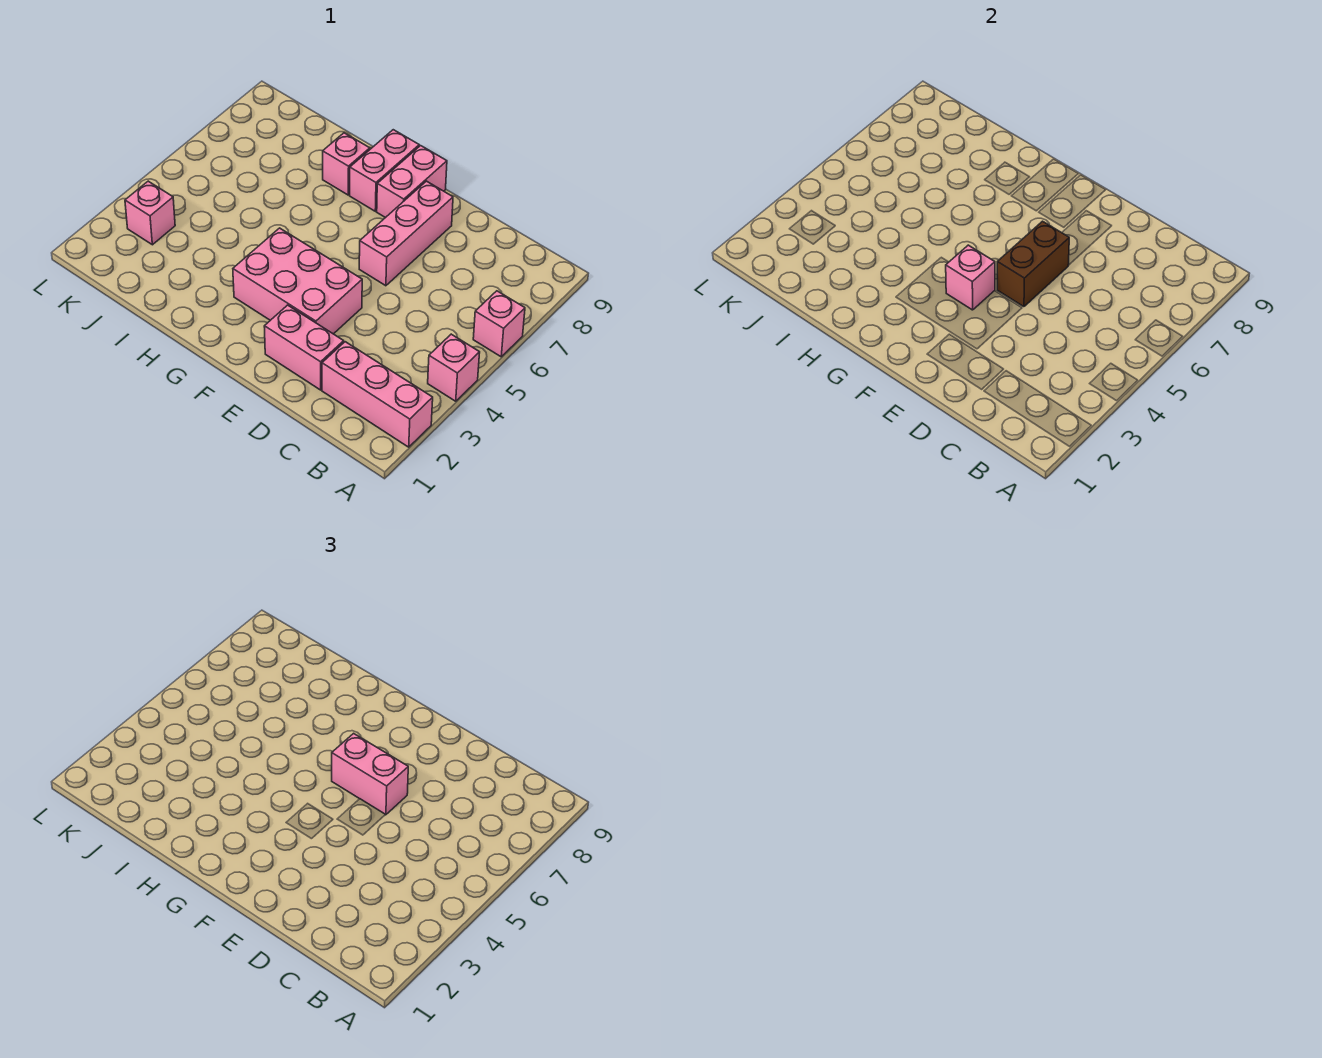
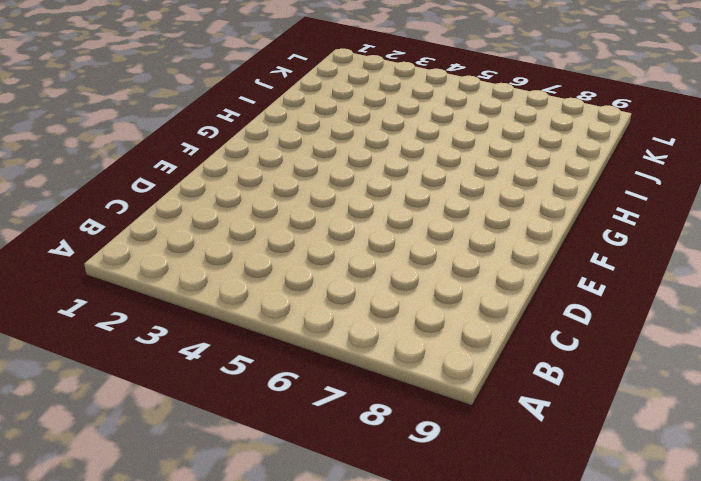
none -> pink brick A2:C2 level 1
none -> pink brick A4 level 1
none -> pink brick A6 level 1

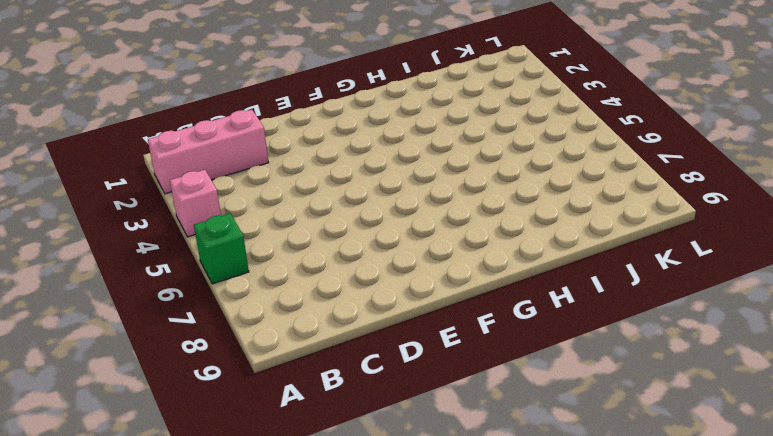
green brick A6 level 1 -> pink brick A6 level 1
none -> pink brick D2:E2 level 1
none -> pink brick E3:G4 level 1
none -> pink brick E6:E8 level 1

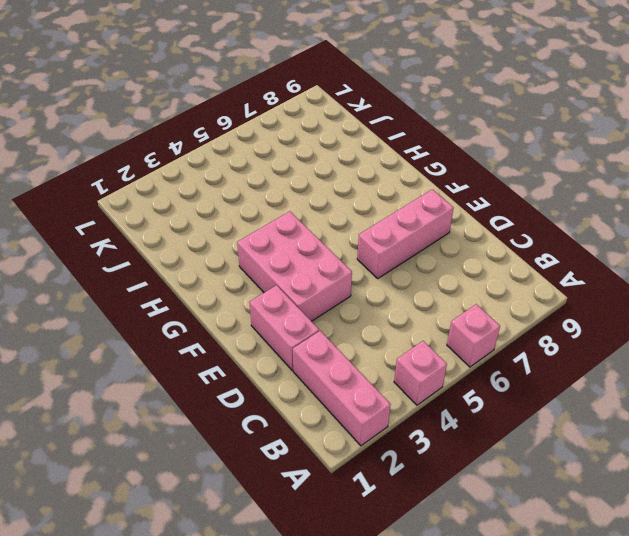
none -> pink brick F8:F9 level 1
none -> pink brick G8:G9 level 1
none -> pink brick H8 level 1

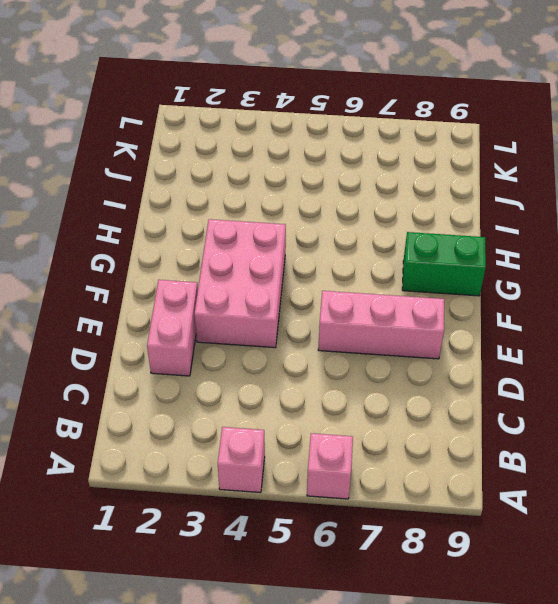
green brick G8:G9 level 1 -> pink brick G8:G9 level 1
none -> pink brick A2:C2 level 1
none -> pink brick F8:F9 level 1
none -> pink brick H8 level 1

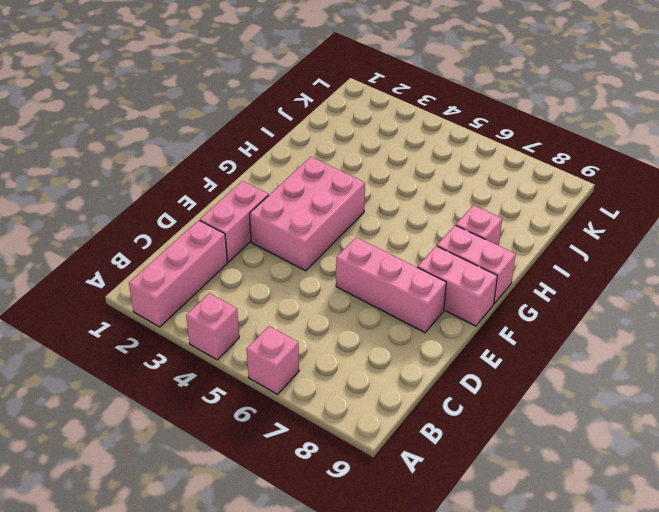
none -> pink brick K3 level 1
none -> brown brick E5:E6 level 2
none -> pink brick F4 level 2

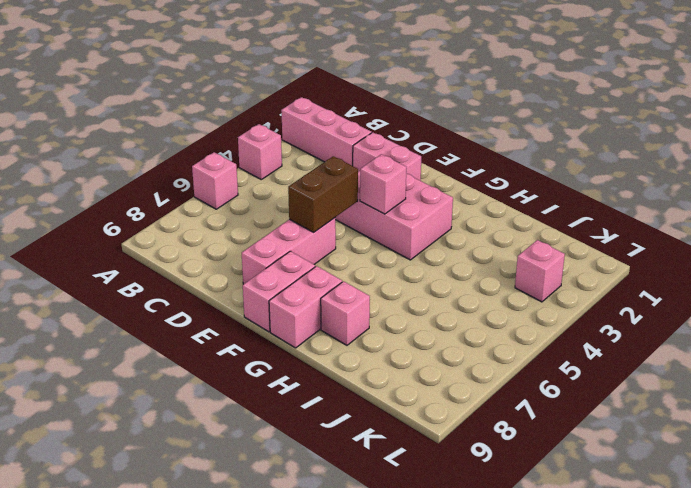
none -> pink brick E6:F6 level 3

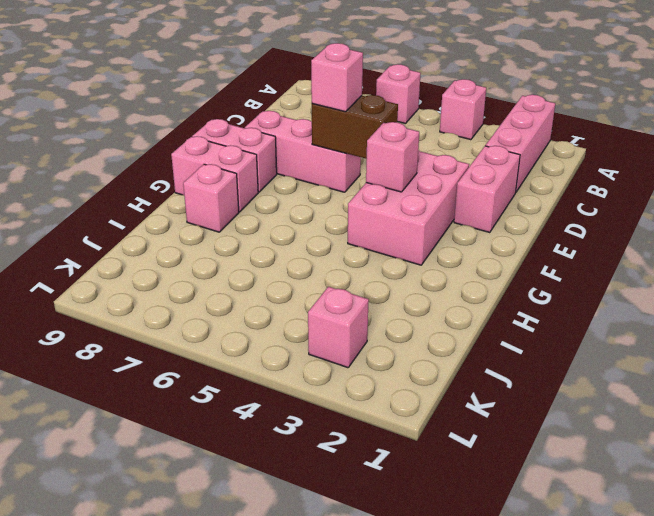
pink brick E6 level 3 -> pink brick E6:F6 level 3

